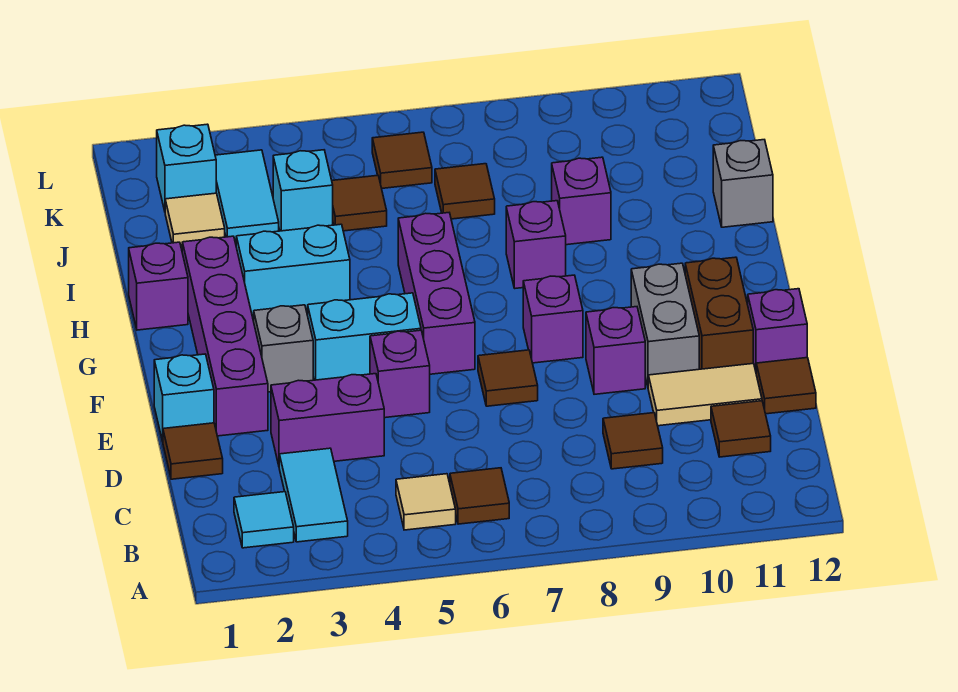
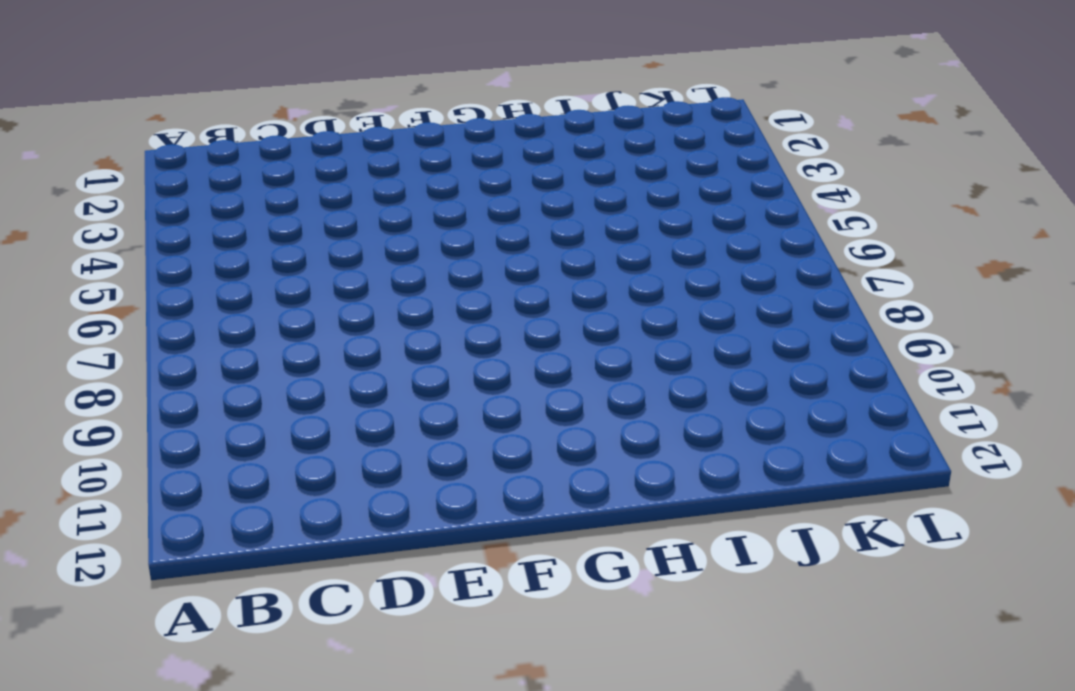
none -> cyan tile B2 level 1
none -> cyan tile B3:C3 level 1
none -> tan tile B5 level 1
none -> brown tile B6 level 1

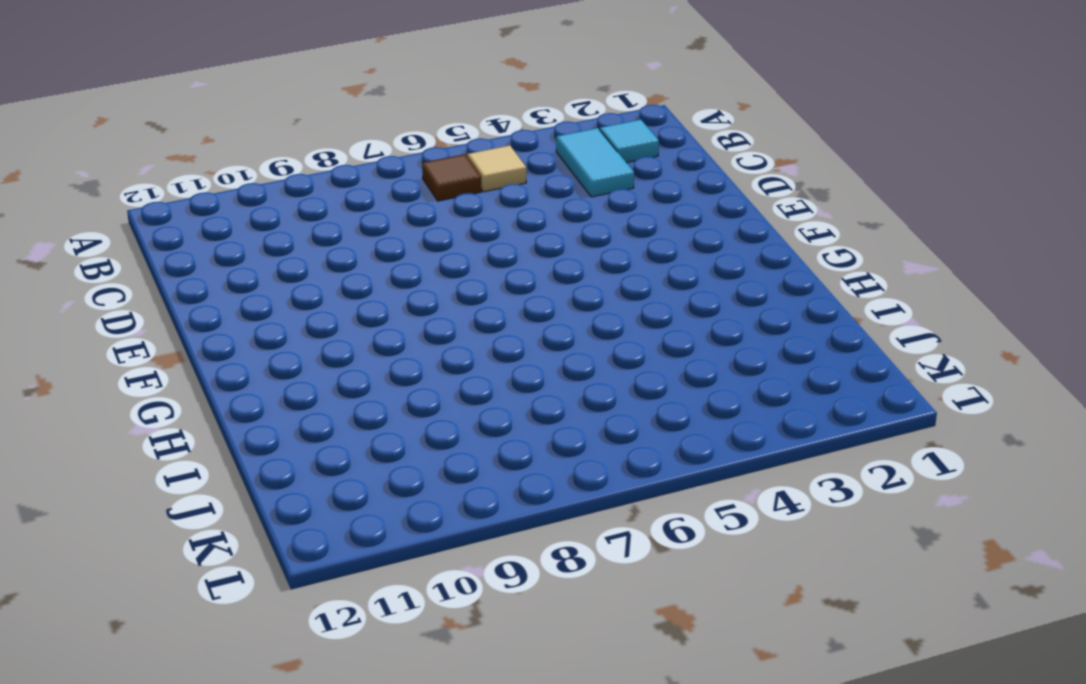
none -> brown tile C9 level 1
none -> brown tile C11 level 1
none -> brown tile D1 level 1
none -> purple brick D3:D4 level 1

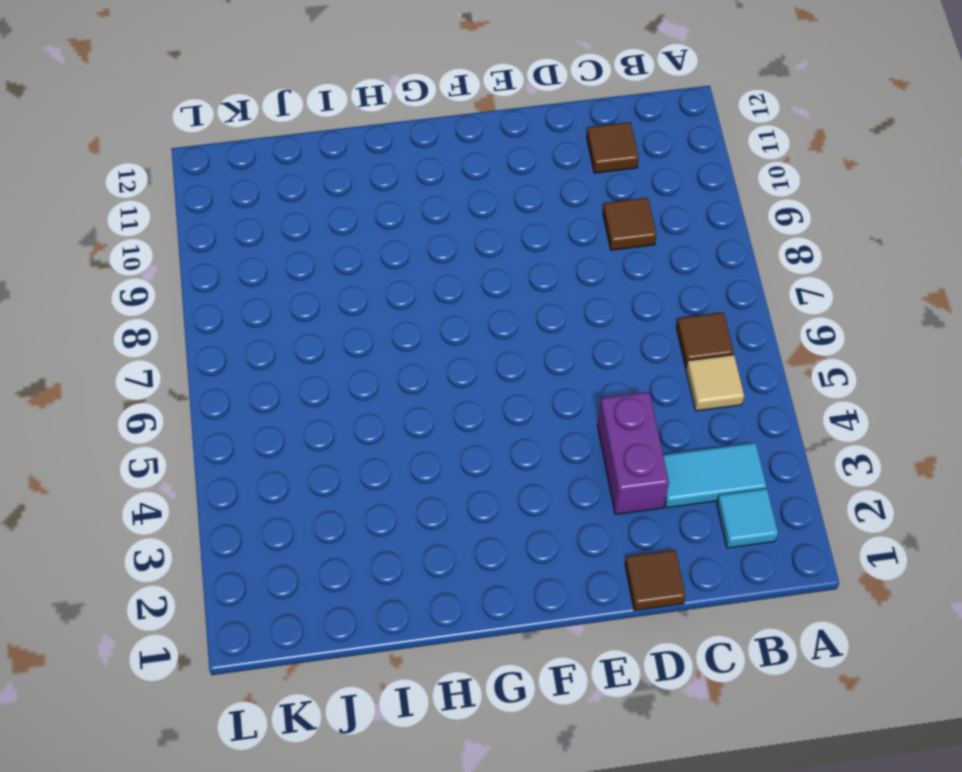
none -> tan tile D10:D11 level 1
none -> brown tile D12 level 1
none -> cyan brick E1 level 1
none -> purple brick E2:H2 level 1

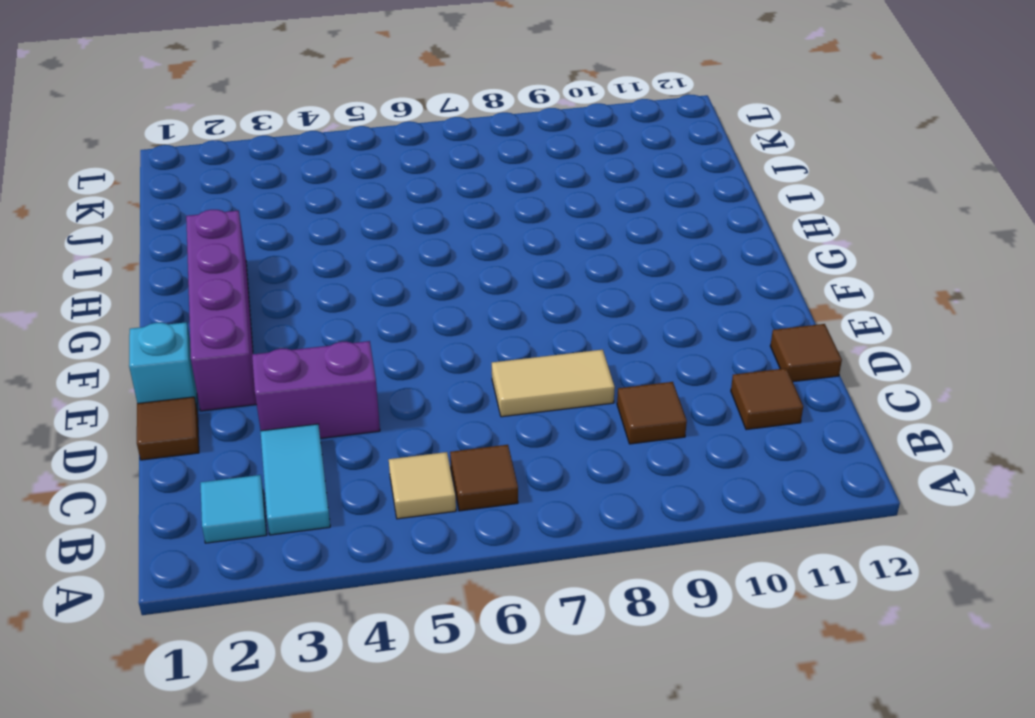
tan tile D7:D8 level 1 -> tan tile D10:D11 level 1
none -> purple brick E5 level 1
none -> brown tile E7 level 1
none -> purple brick E9 level 1
none -> grey brick E10:F10 level 1

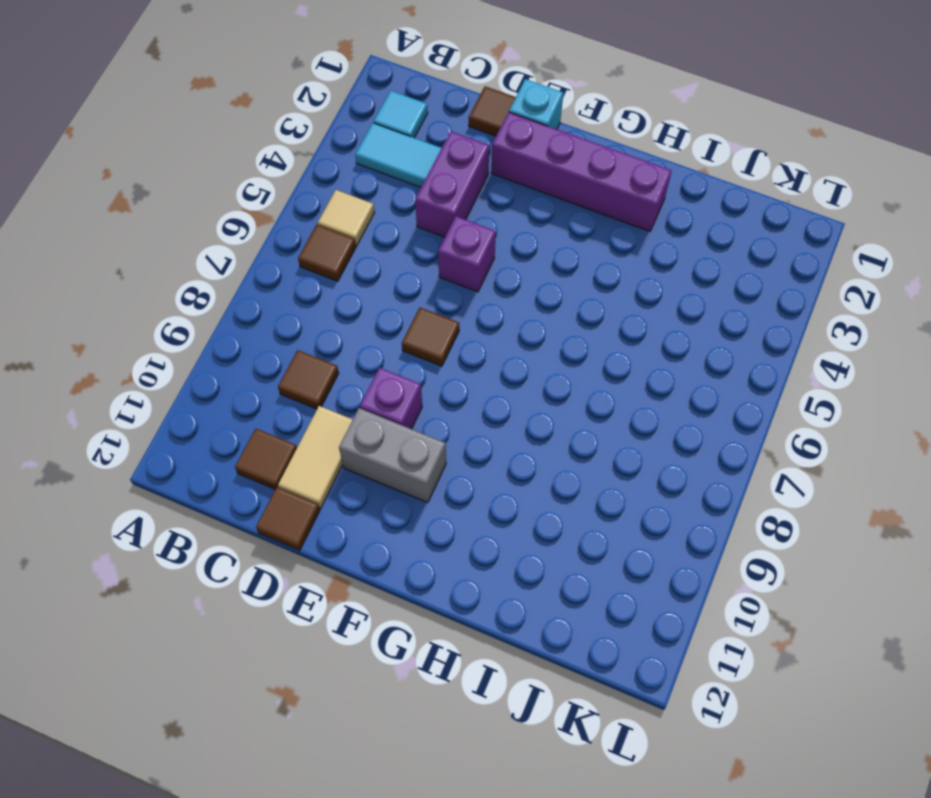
none -> brown brick E11:F11 level 1
none -> purple brick E12 level 1
none -> grey brick F3 level 1
none -> cyan brick F4:F5 level 1

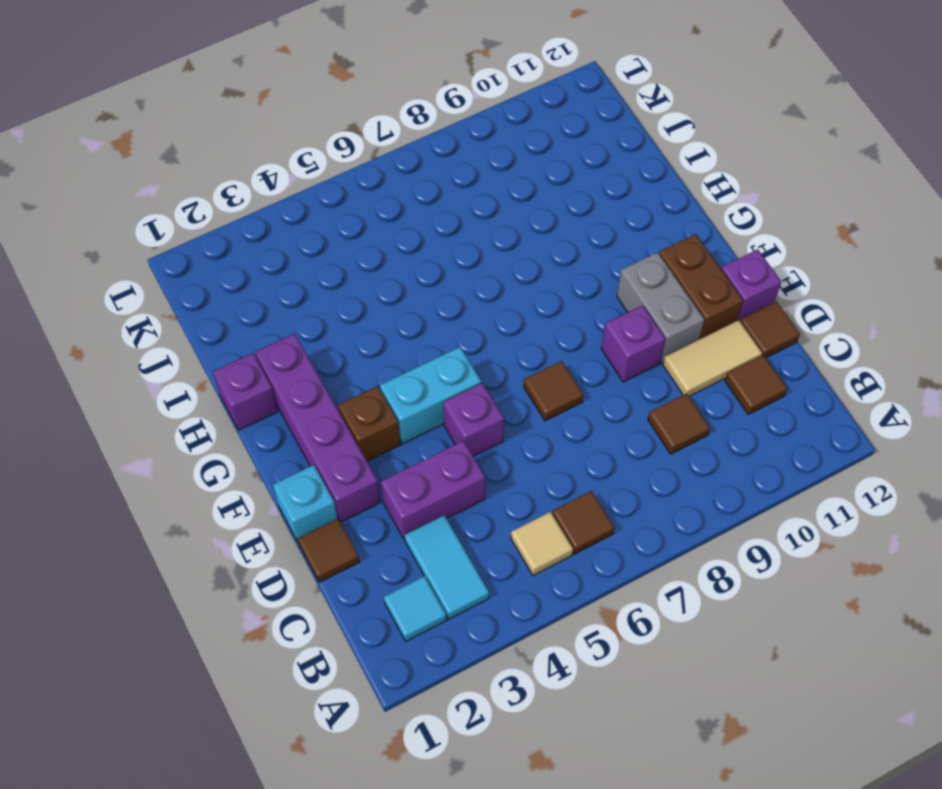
brown brick F3 level 1 -> grey brick F3 level 1
none -> purple brick F6:H6 level 1
none -> purple brick F8 level 1
none -> cyan brick H3:H4 level 1
none -> purple brick H8 level 1

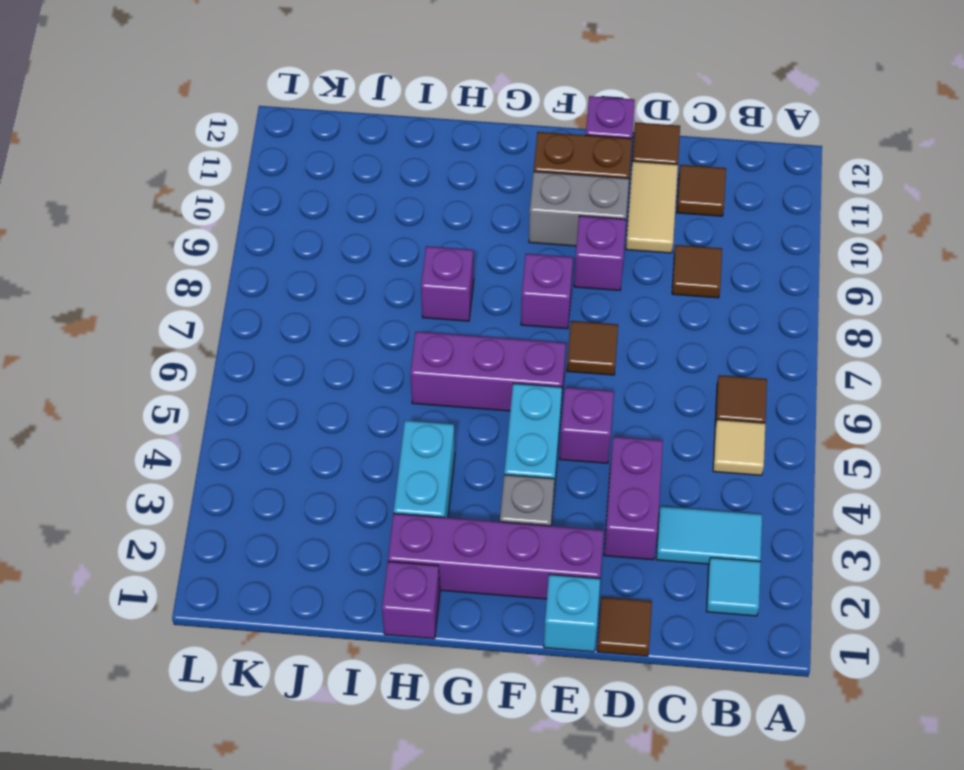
none -> purple brick I9 level 1
none -> grey brick I12 level 1
none -> tan tile J2 level 1
none -> cyan tile J3:K3 level 1

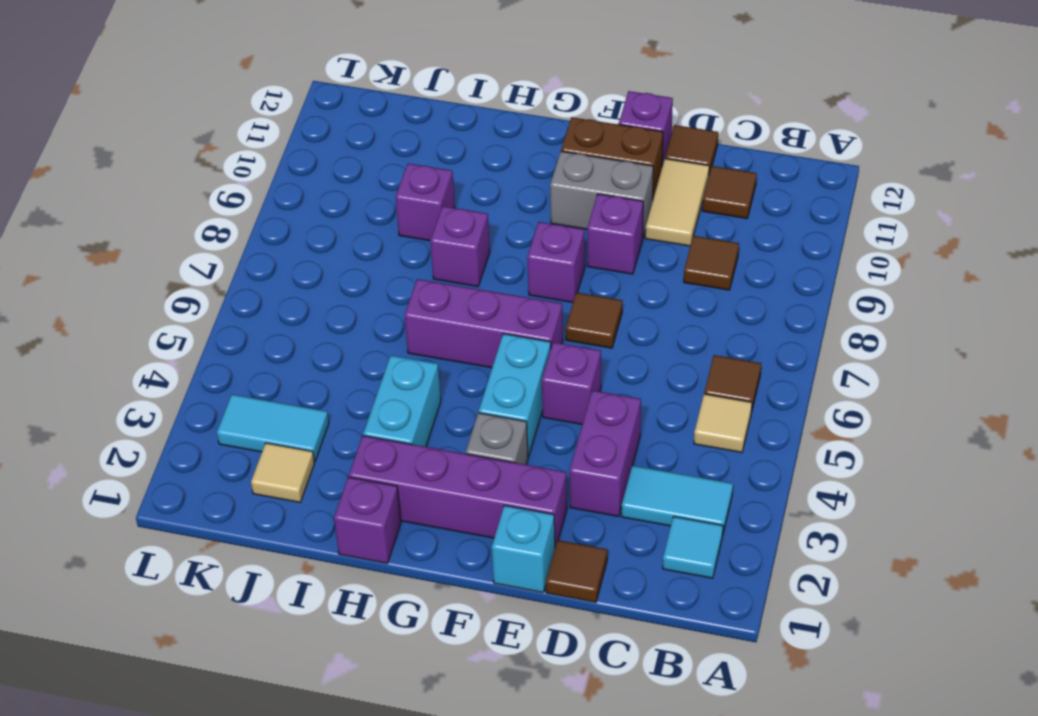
none -> grey brick I12 level 1
none -> cyan brick J4 level 1
none -> brown tile J5 level 1
none -> brown tile J7 level 1

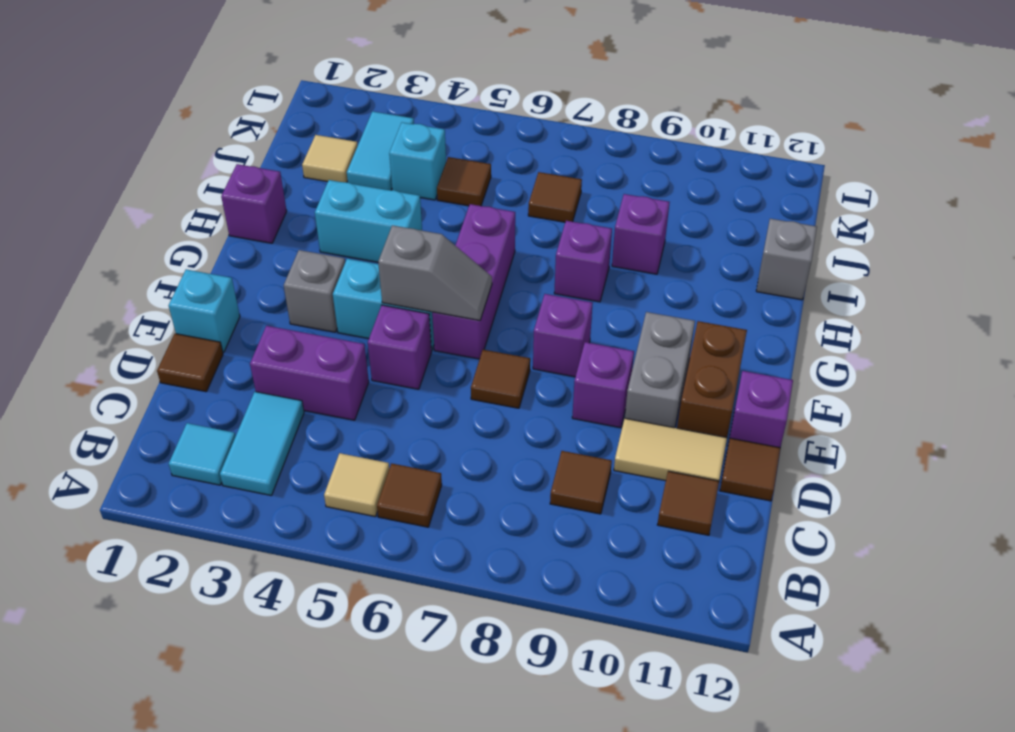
grey slope F5:F6 level 2 top 5 -> none
none -> purple brick E2:H2 level 1
none -> cyan brick K2 level 1
none -> brown tile K6 level 1

